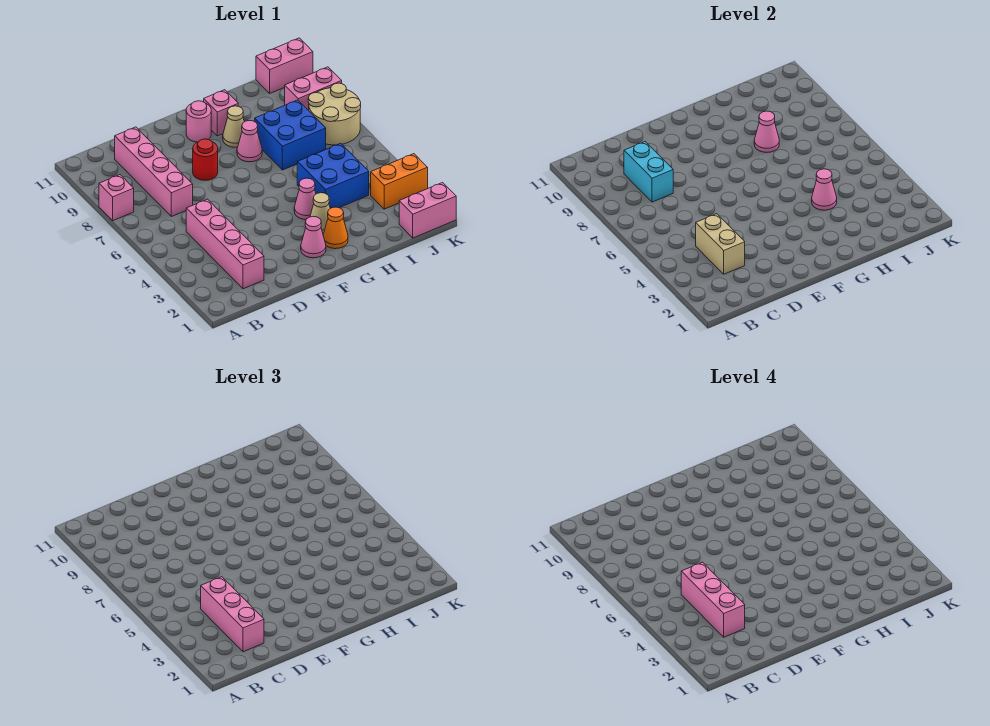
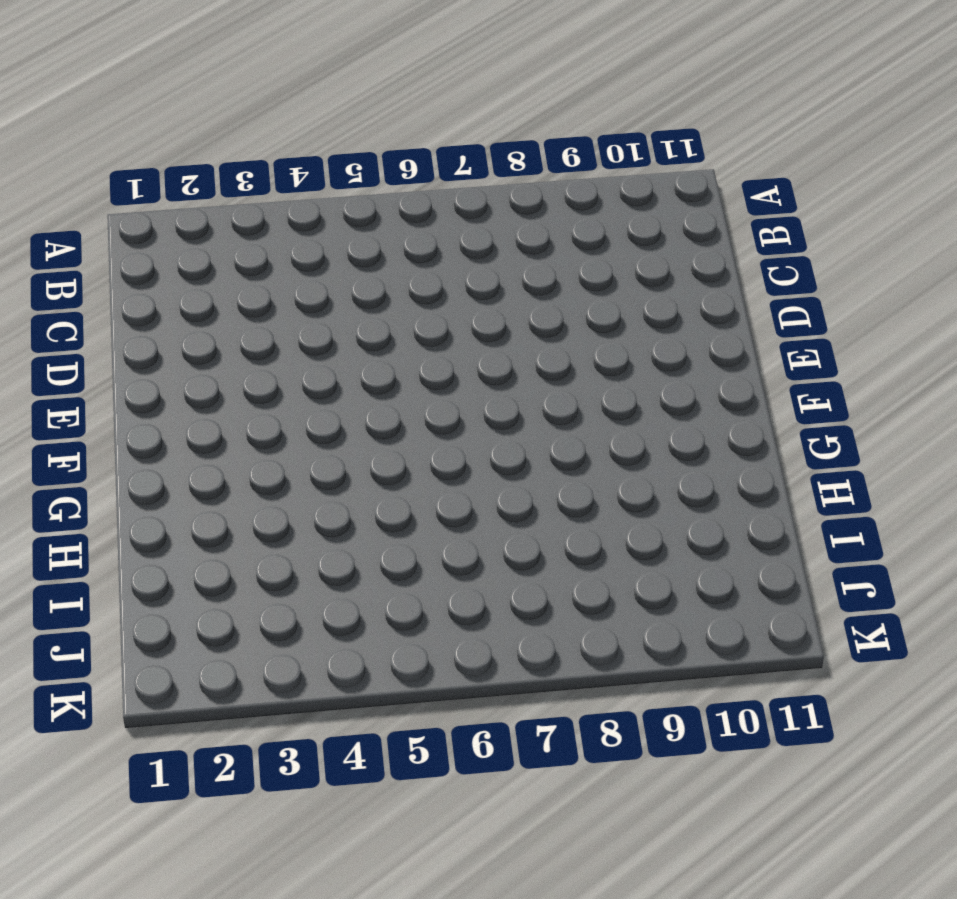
none -> pink brick A8 level 1
none -> pink brick C2:C5 level 1
none -> pink brick C7:C10 level 1

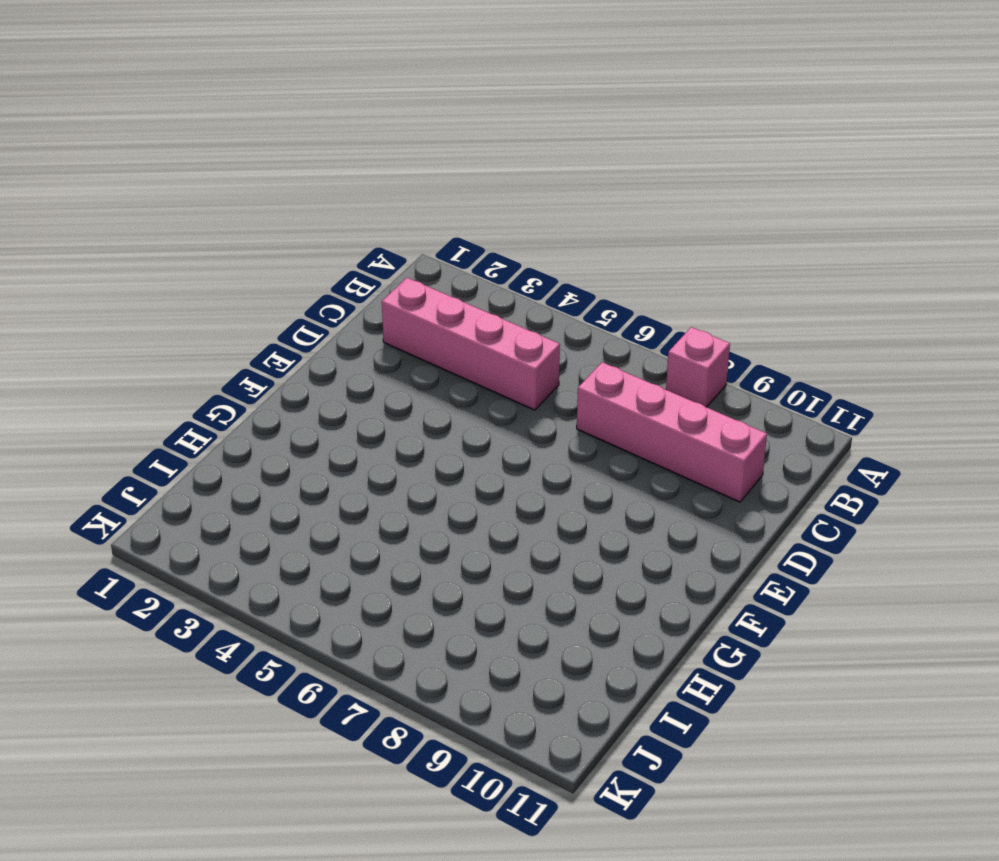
none -> red round brick E8 level 1
none -> pink cone F2 level 1
none -> pink round brick F10 level 1

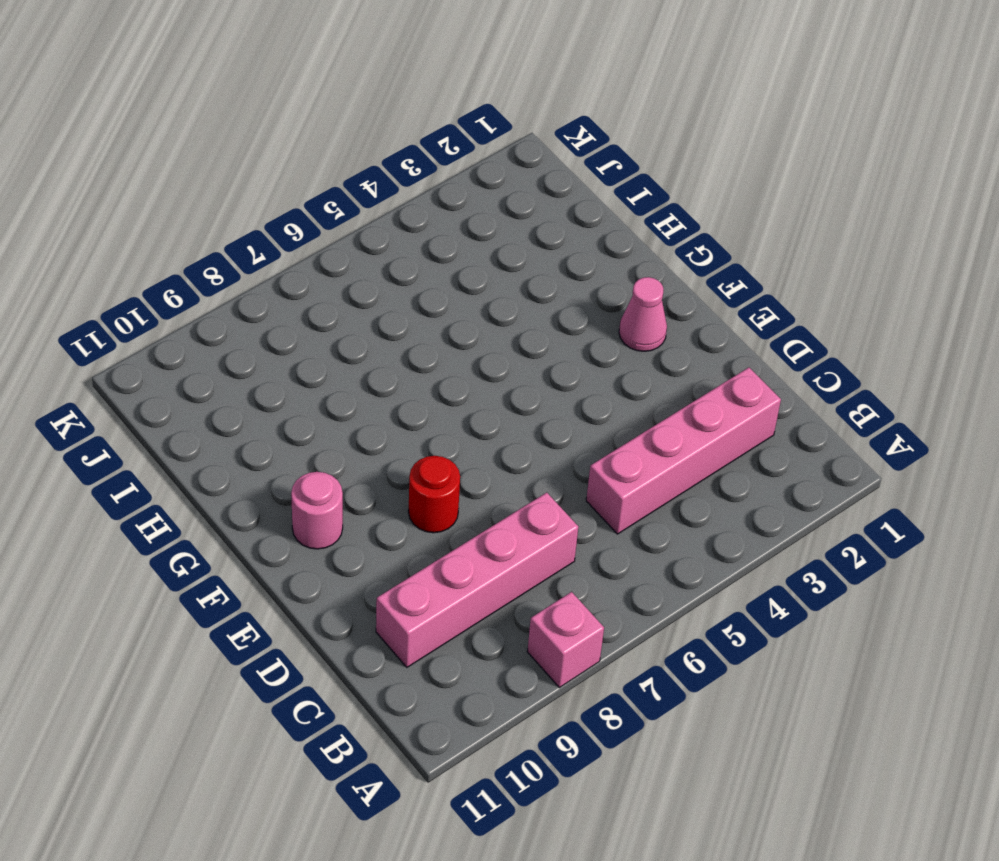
none -> orange cone G2 level 1
none -> tan cone G3 level 1
none -> pink cone G4 level 1

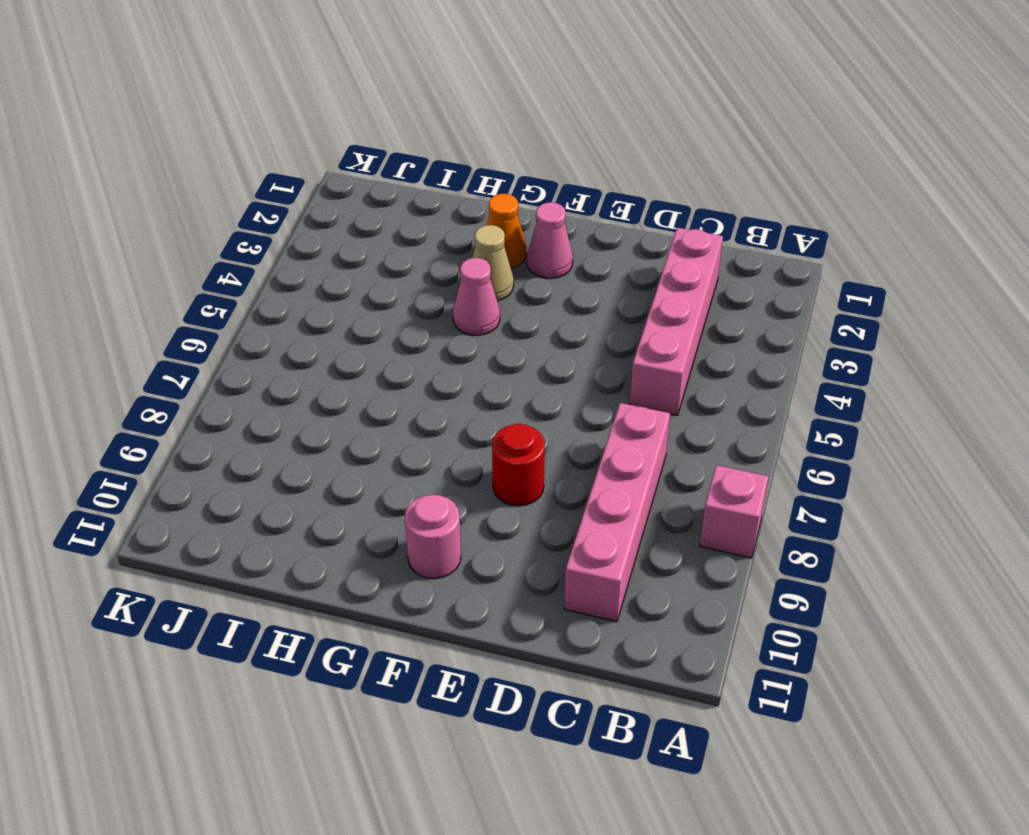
none -> pink cone G8 level 1
none -> tan cone G9 level 1
none -> pink brick G10 level 1

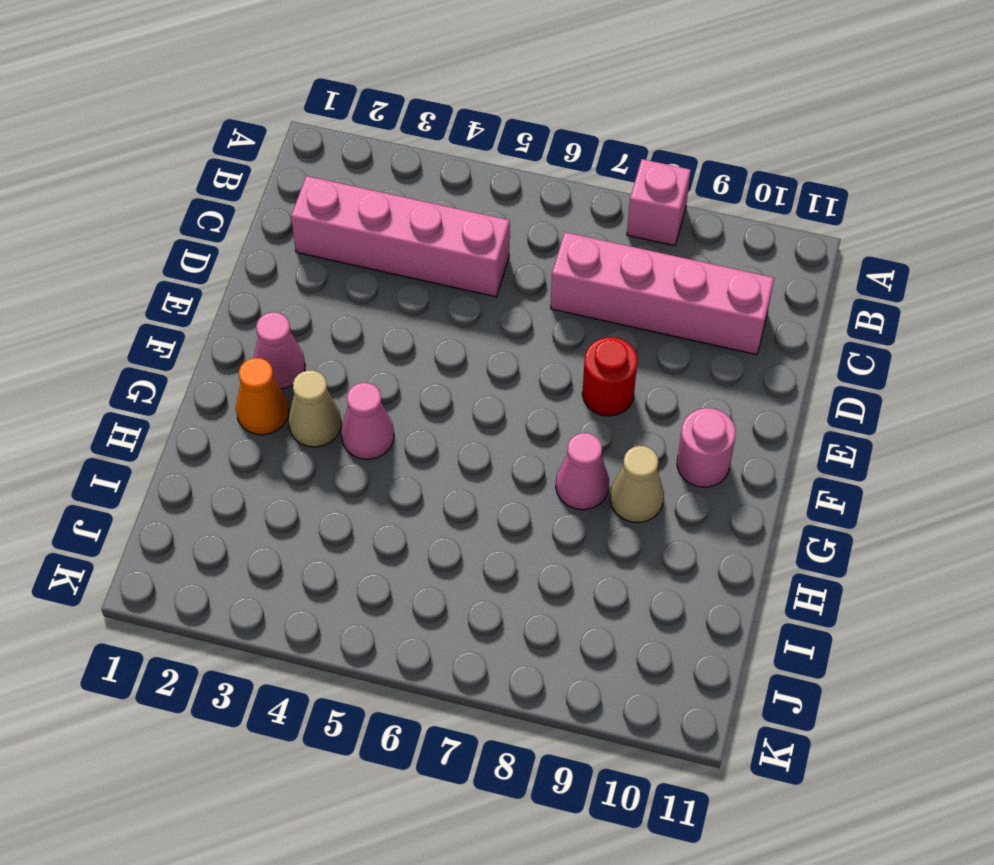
none -> pink brick G10 level 1
none -> blue brick H4:I5 level 1
none -> blue brick H7:I8 level 1

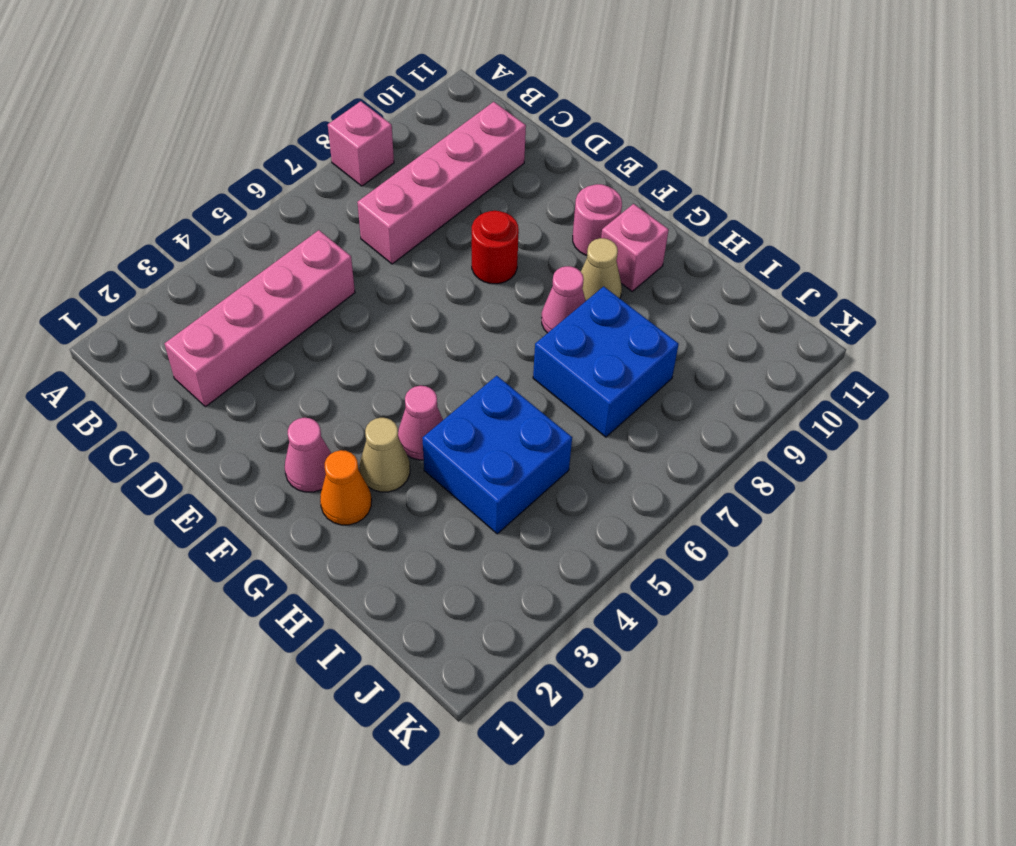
none -> pink brick J1:K1 level 1
none -> orange brick J3:K3 level 1
none -> tan round brick J7:K8 level 1

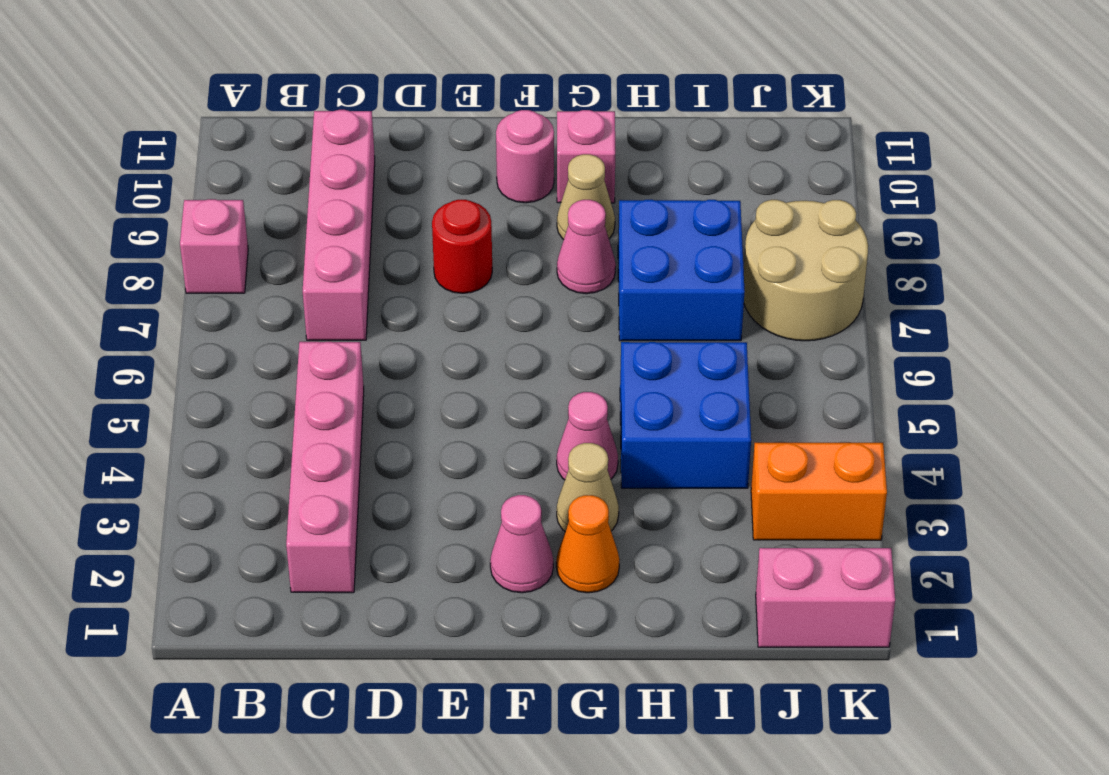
none -> pink brick J9:K9 level 1
none -> pink brick J11:K11 level 1
none -> tan brick C3:C4 level 2

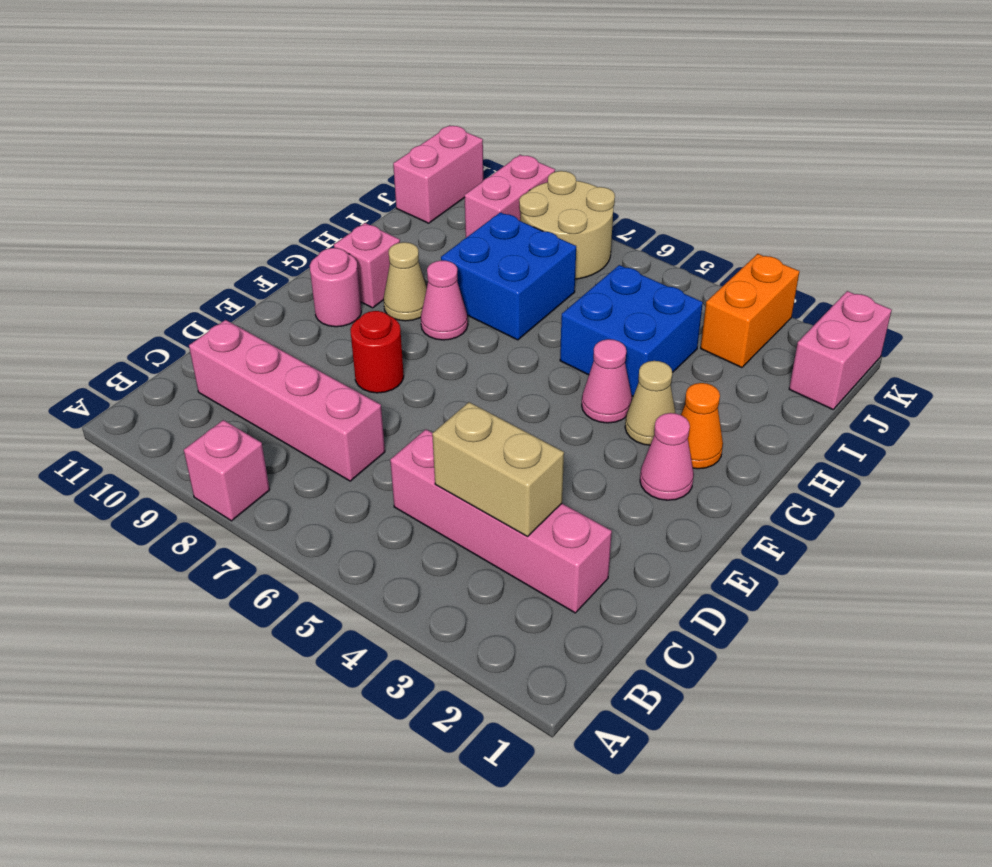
none -> cyan brick C8:C9 level 2
none -> pink cone H4 level 2
none -> pink cone H8 level 2

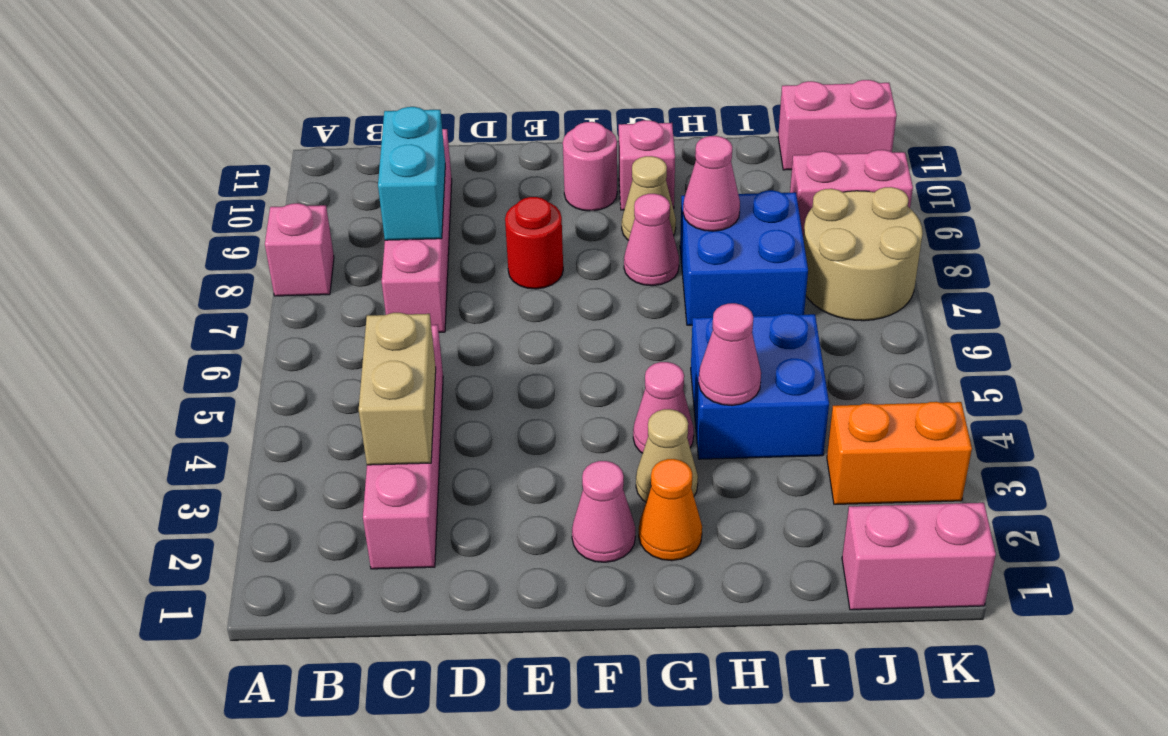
none -> pink brick C2:C4 level 3
none -> pink brick C3:C5 level 4

